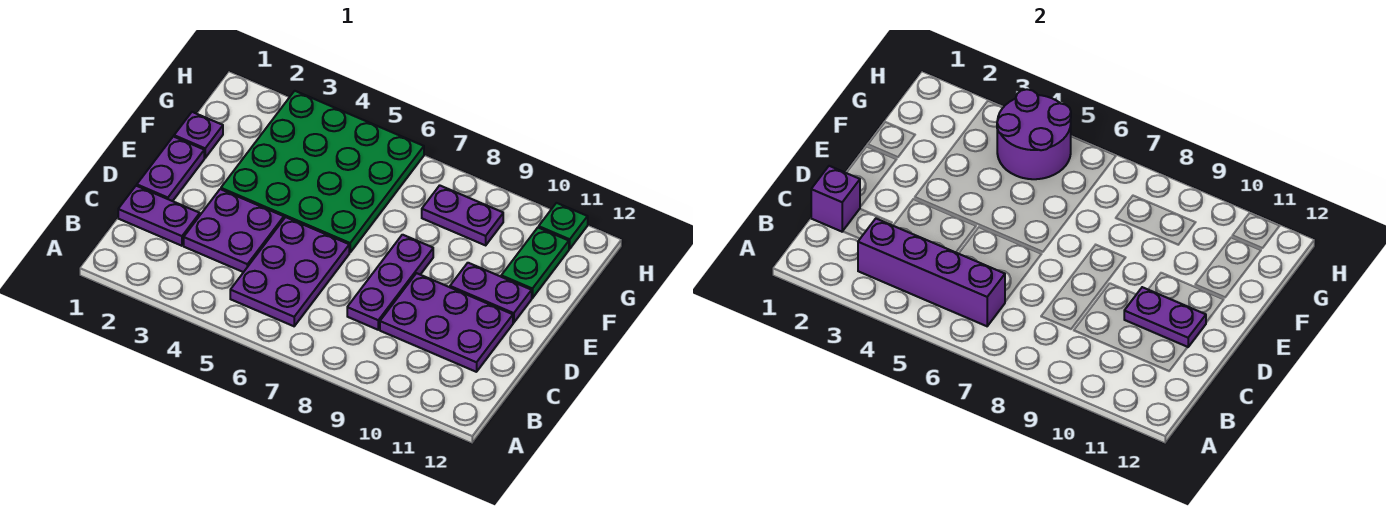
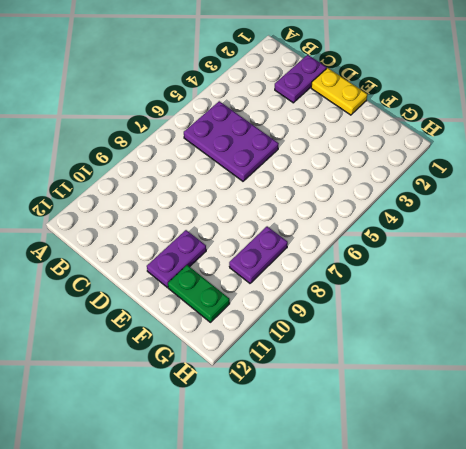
yellow plate D1:E1 level 1 -> purple plate D1:E1 level 1
none -> purple plate C3:D4 level 1
none -> purple plate C8:E8 level 1
none -> purple plate C9:D11 level 1

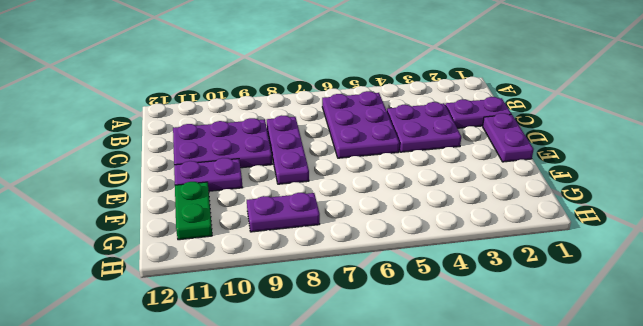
none -> green plate E3:H6 level 1
none -> purple plate F1 level 1
none -> green plate H11 level 1

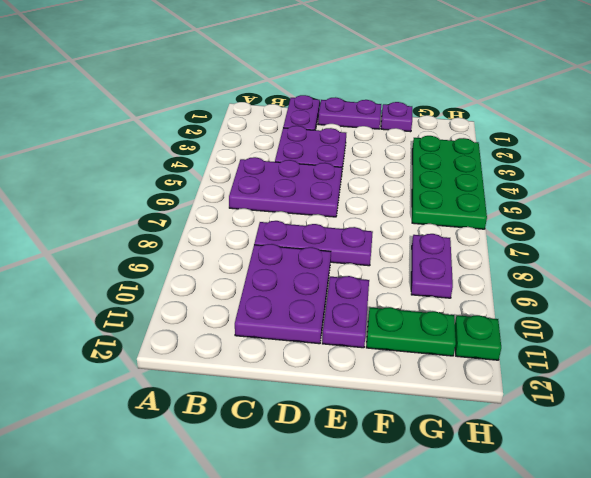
green plate G3:H6 level 1 -> green plate E3:H6 level 1
none -> purple brick B3:B6 level 2
none -> purple brick C1 level 2
none -> purple plate D10:D11 level 2

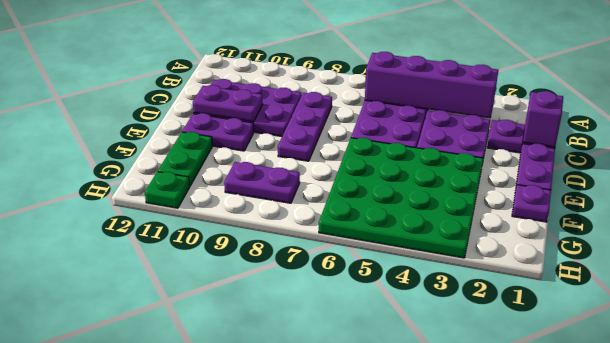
none -> purple round brick G4:H5 level 2

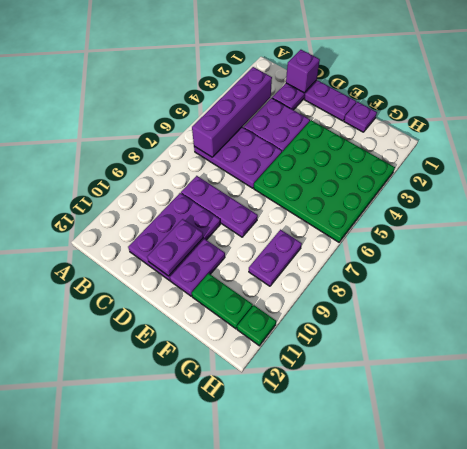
none -> purple round brick G4:H5 level 2

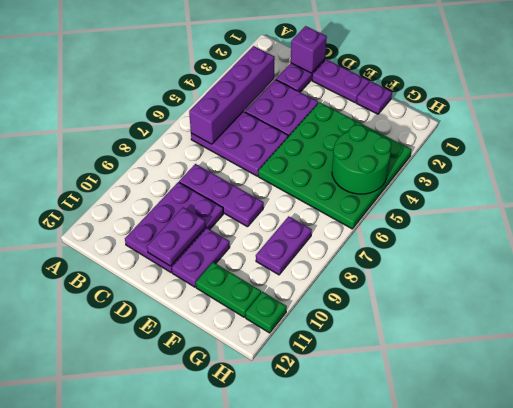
green round brick G4:H5 level 2 -> purple round brick G4:H5 level 2

